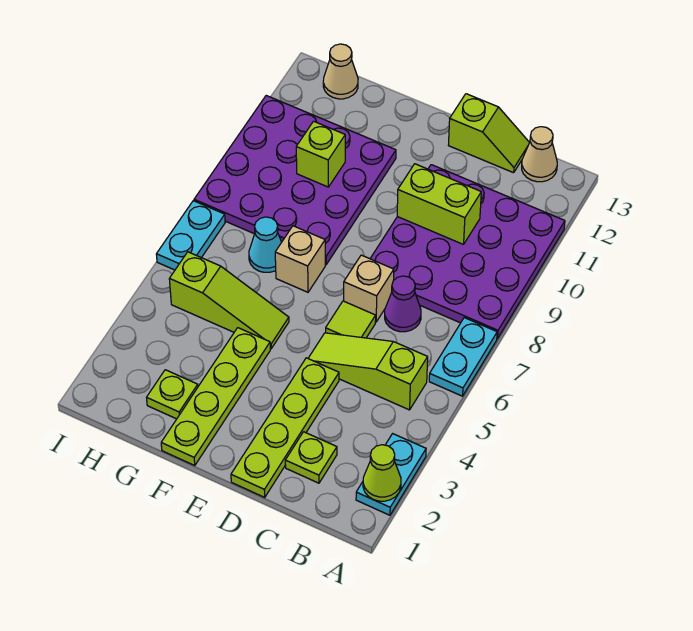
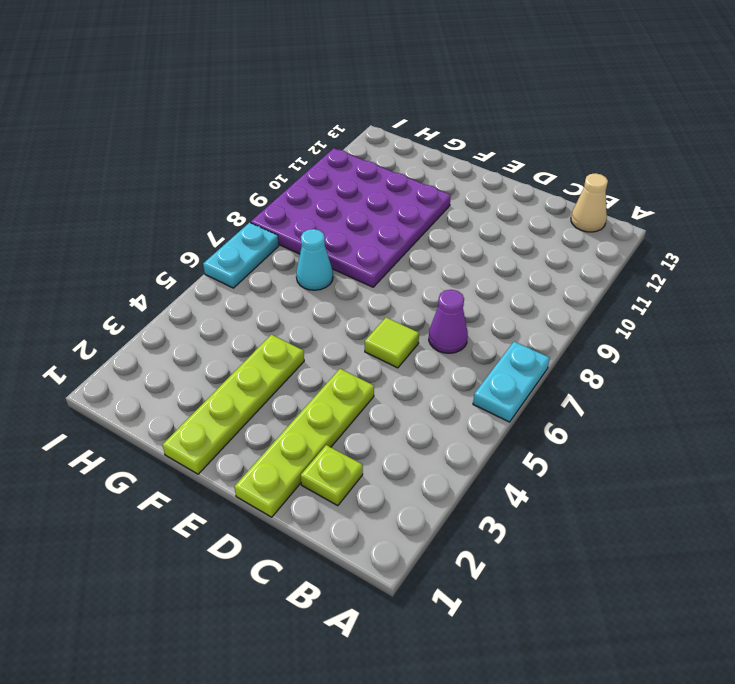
none -> cyan plate A2:A3 level 1
none -> purple plate A8:D11 level 1
none -> lime slope B5:D5 level 1 top B

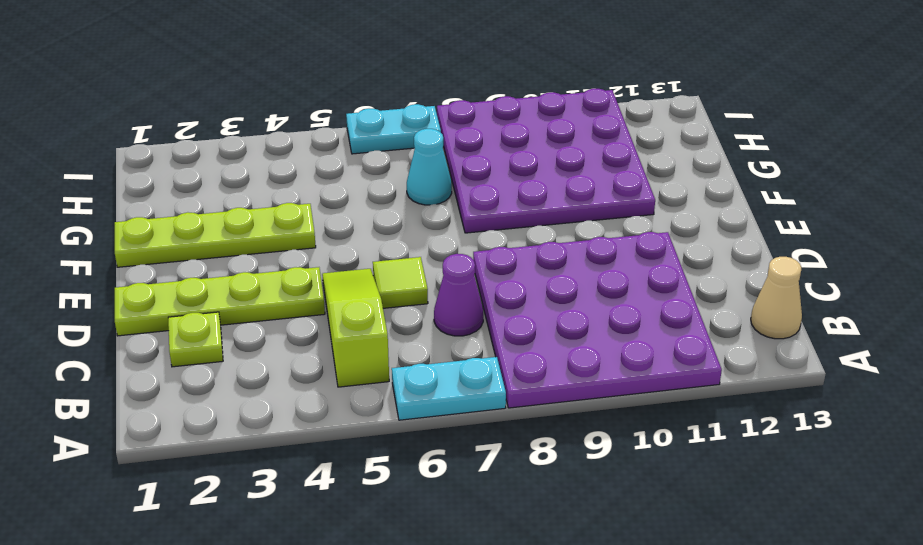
none -> cyan plate A2:A3 level 1
none -> lime slope C13:D13 level 1 top D
none -> tan brick D7 level 1

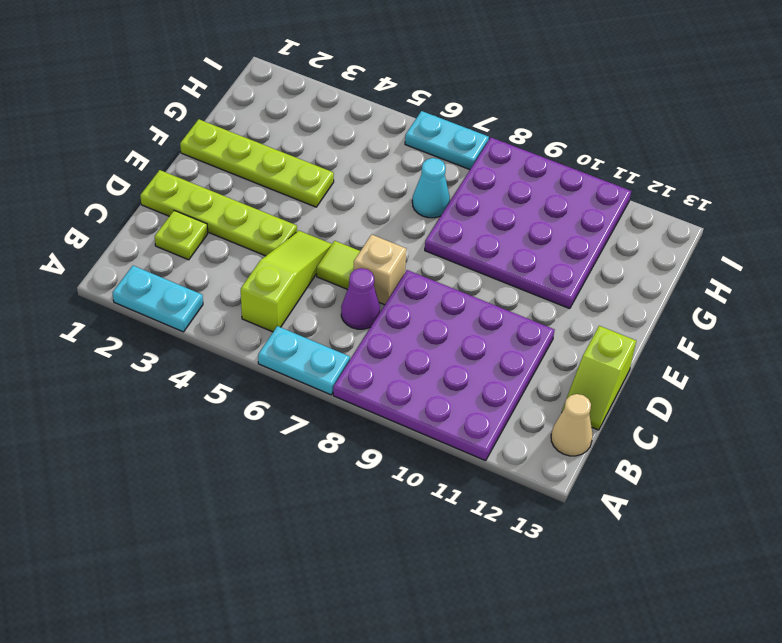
none -> lime slope F5:H5 level 1 top H
none -> tan brick F7 level 1
none -> lime plate G2 level 1

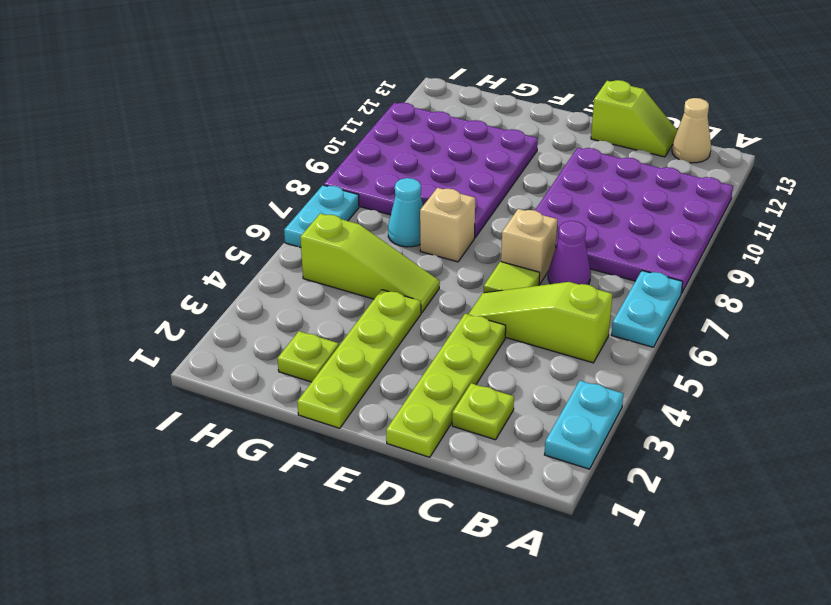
none -> tan cone H13 level 1
none -> lime cone A2 level 2
none -> lime brick C10:D10 level 2

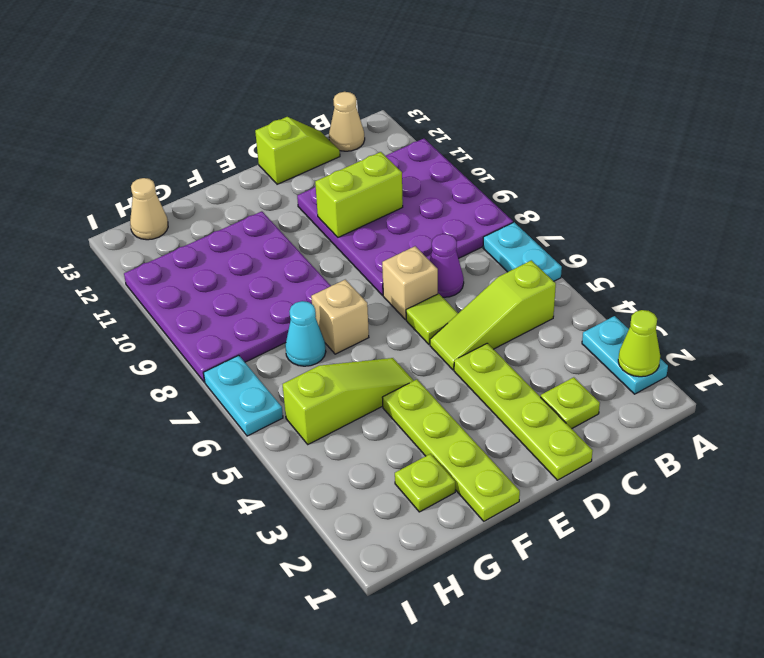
none -> lime brick G10 level 2

